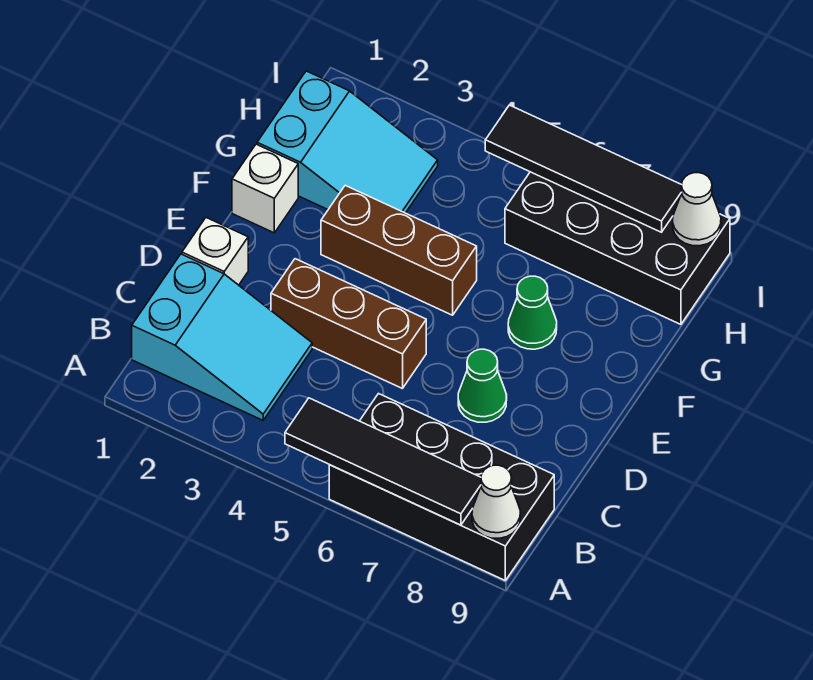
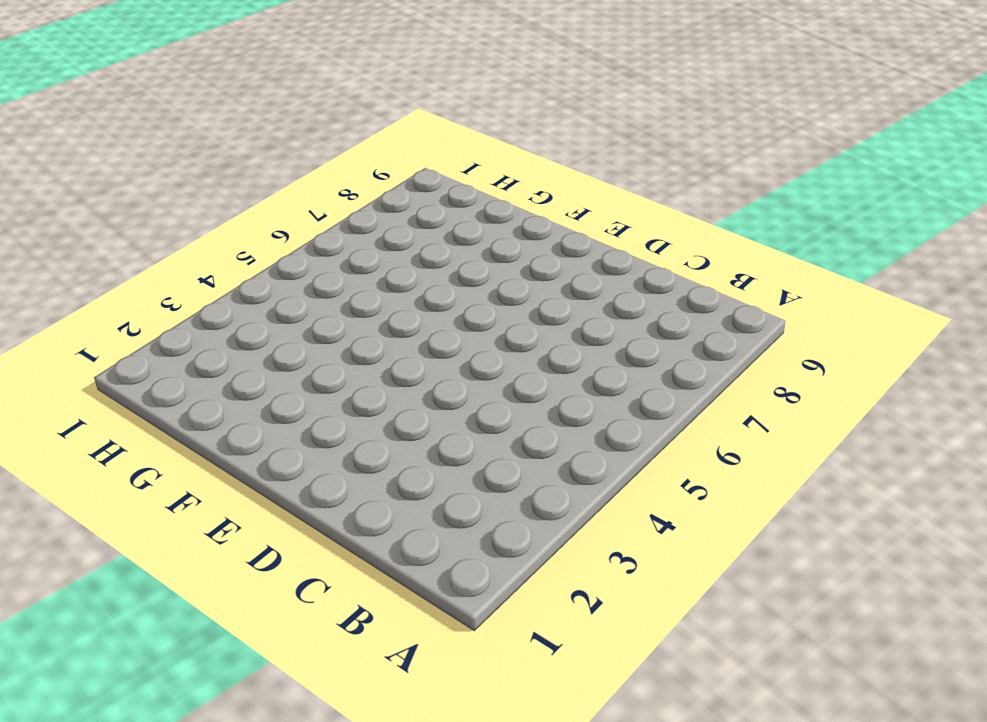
none -> black brick A6:B9 level 1
none -> cyan slope B1:C3 level 1 top 1
none -> white brick D1 level 1

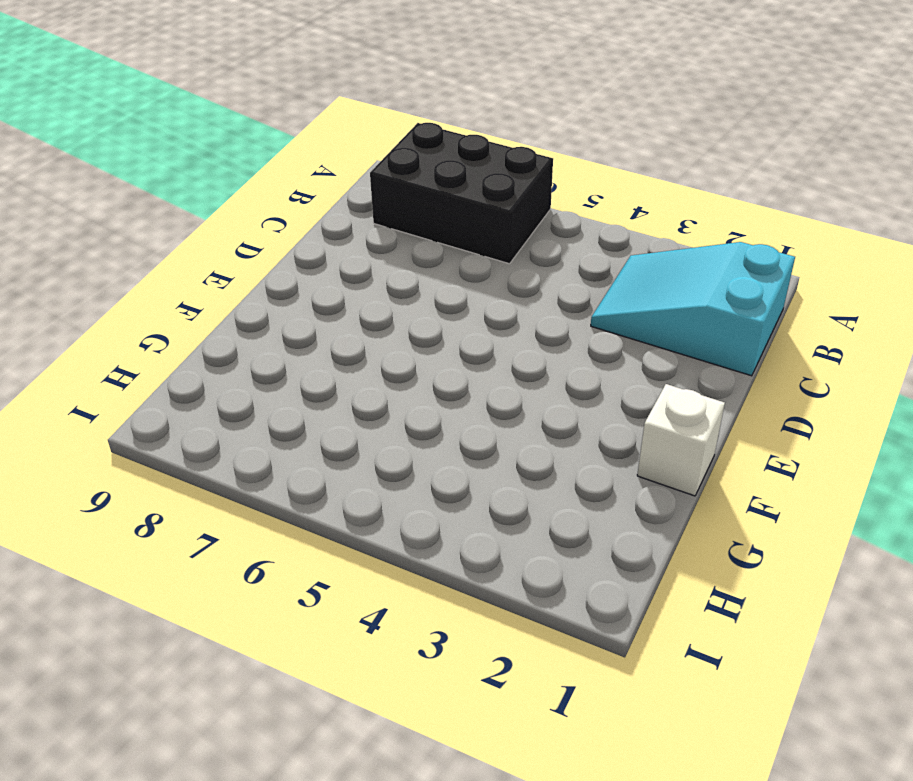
black brick A6:B8 level 1 -> black brick A6:B9 level 1
none -> white brick D1 level 1
none -> brown brick D3:D5 level 1
none -> green cone D7 level 1

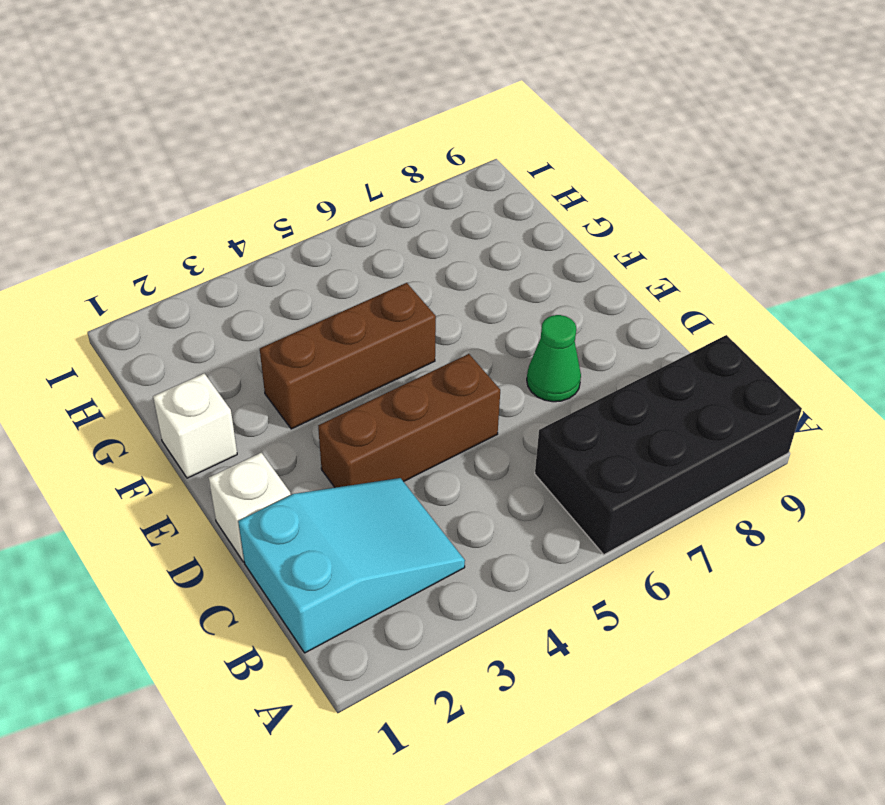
none -> green cone F7 level 1
none -> cyan slope G1:H3 level 1 top 1
none -> black brick H6:I9 level 1

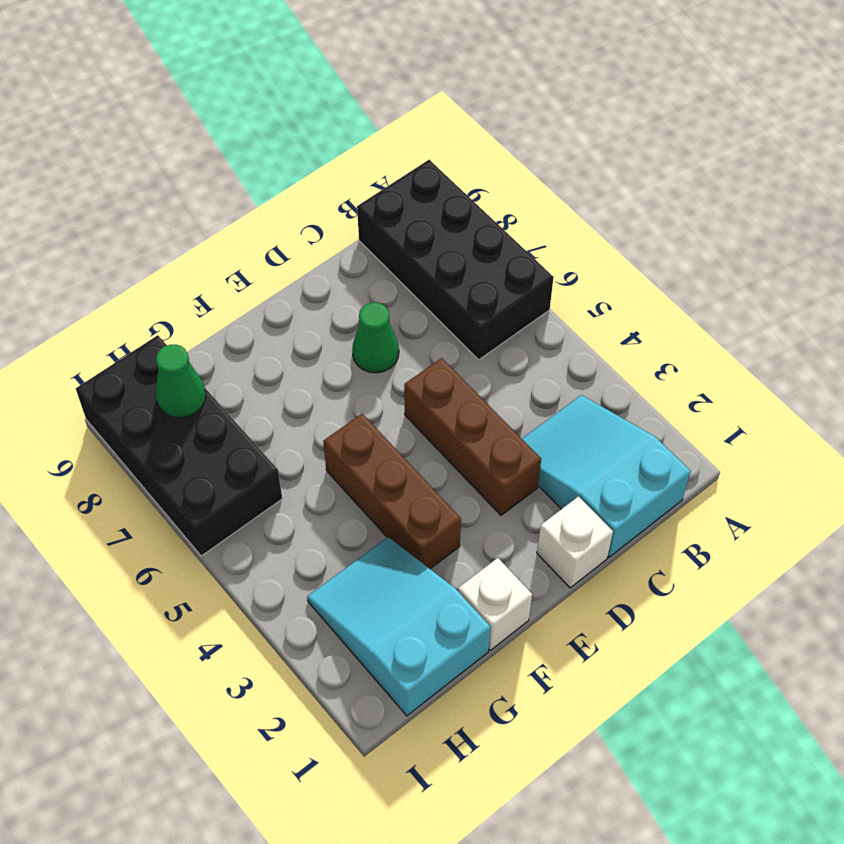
green cone H8 level 2 -> green cone F7 level 1
none -> black tile A5:A8 level 2
none -> white cone A9 level 2
none -> black tile I5:I8 level 2

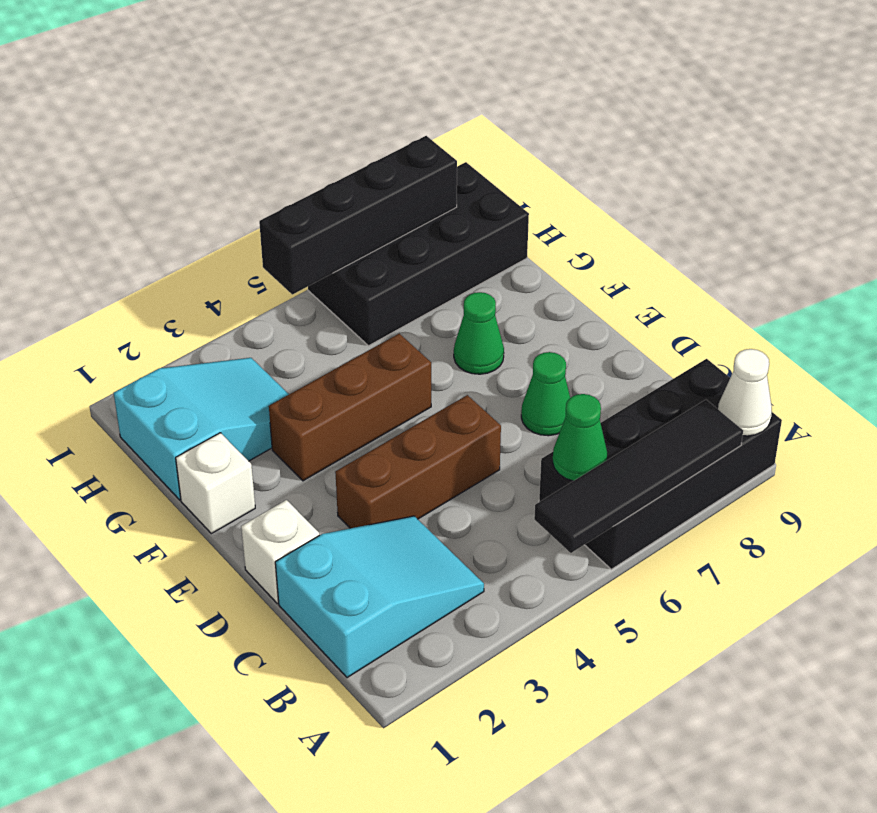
green cone B6 level 2 -> none
black brick I5:I8 level 2 -> black tile I5:I8 level 2
none -> white cone I9 level 2

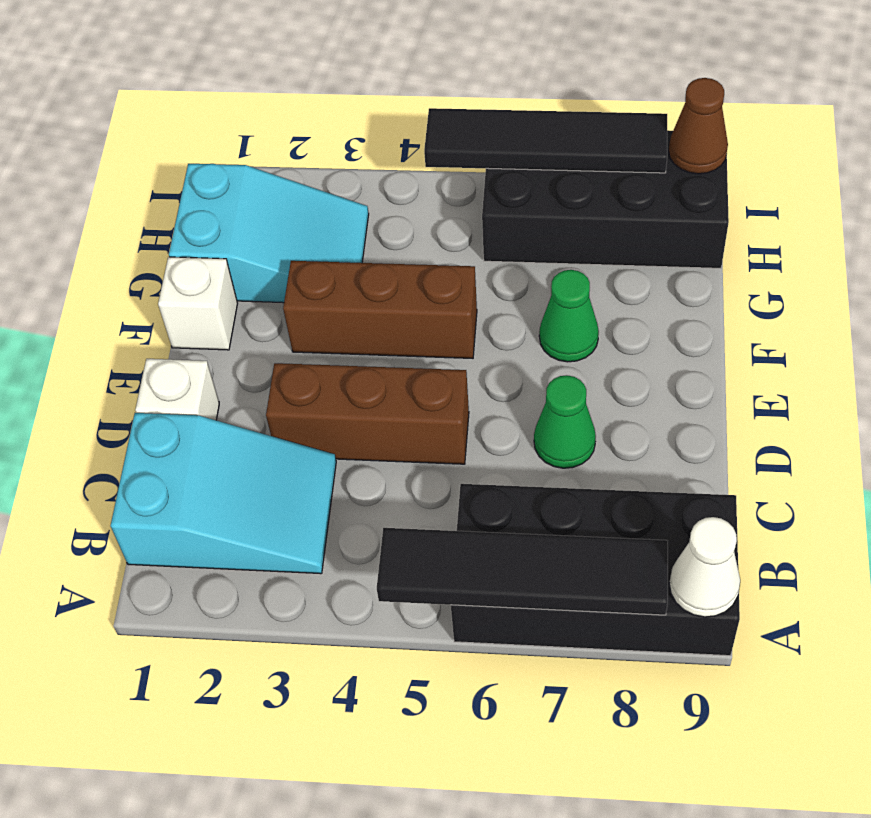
brown cone I9 level 2 -> white cone I9 level 2

